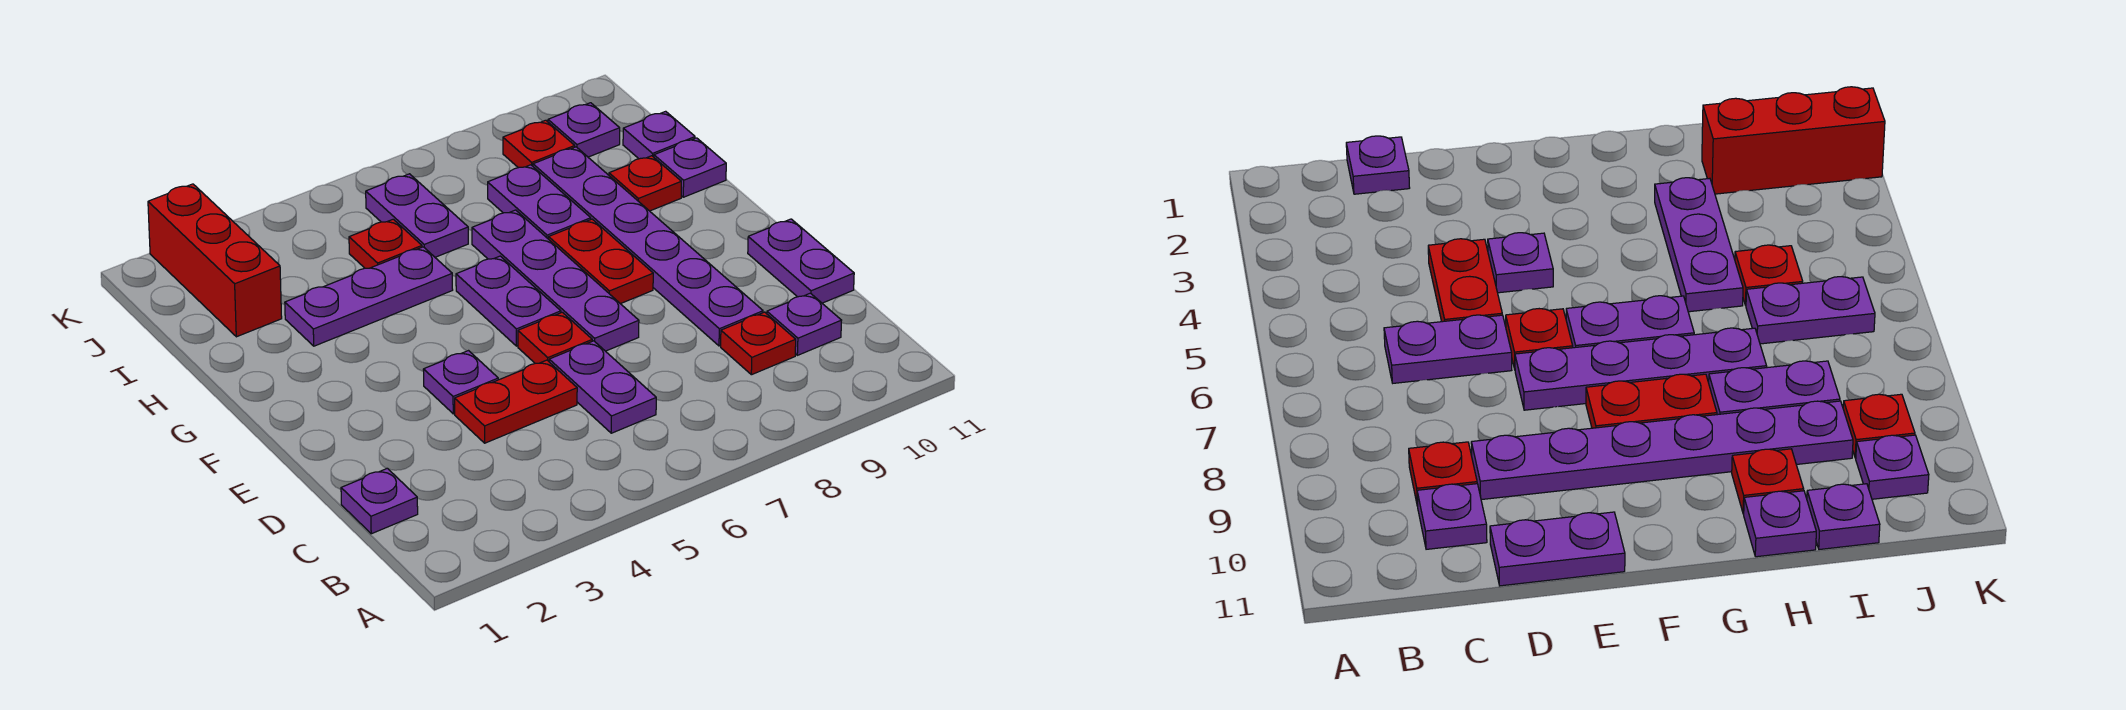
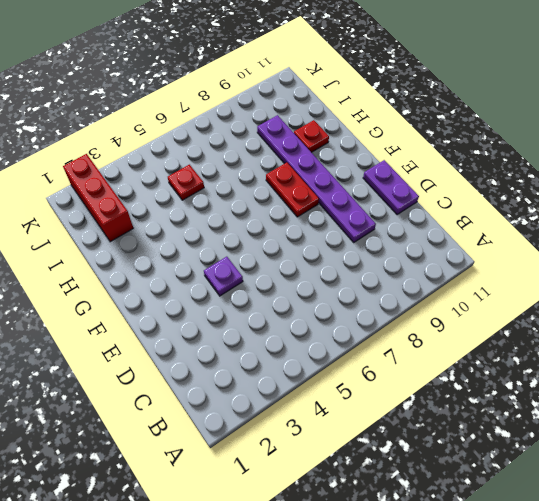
none -> purple plate C1 level 1
none -> purple plate C6:D6 level 1
none -> red plate C9 level 1

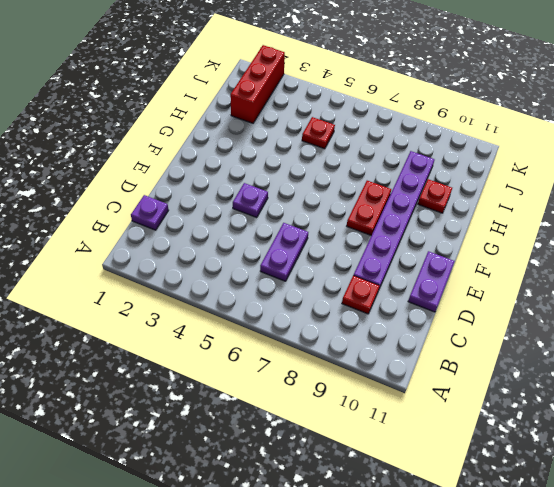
none -> purple plate C10 level 1
none -> red plate D4:D5 level 1
none -> red plate E6 level 1

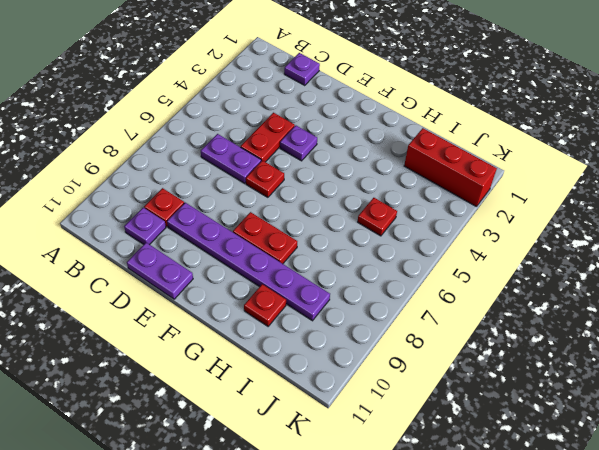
none -> purple plate E7:H7 level 1
none -> purple plate F6:G6 level 1
none -> purple plate H3:H5 level 1

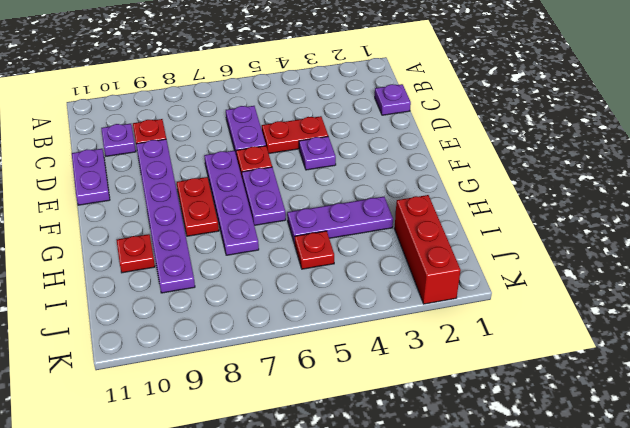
none -> purple plate H8:I8 level 1
none -> purple plate H11 level 1
none -> purple plate I6:J6 level 1

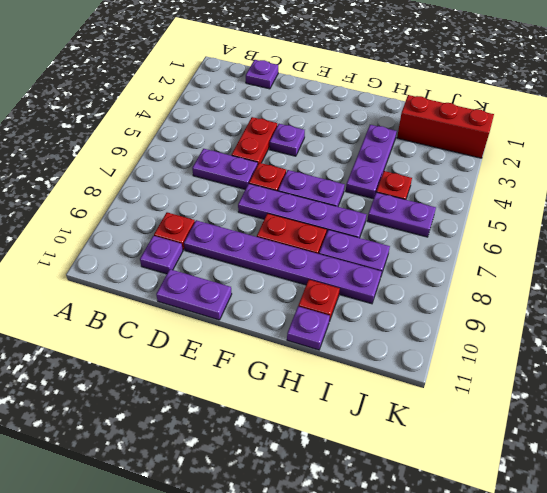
none -> purple plate I11 level 1
none -> red plate J9 level 1
none -> purple plate J10 level 1

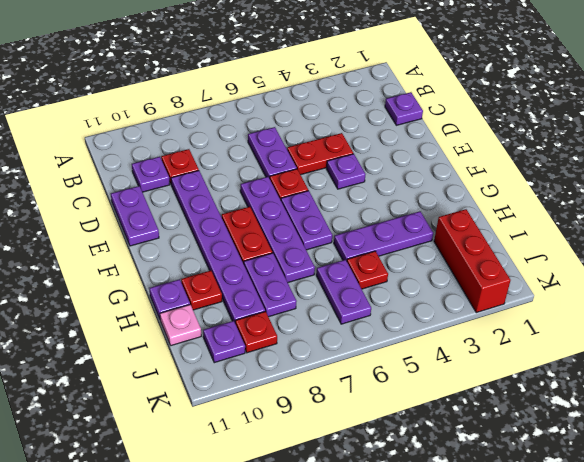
pink plate I11 level 1 -> purple plate I11 level 1

